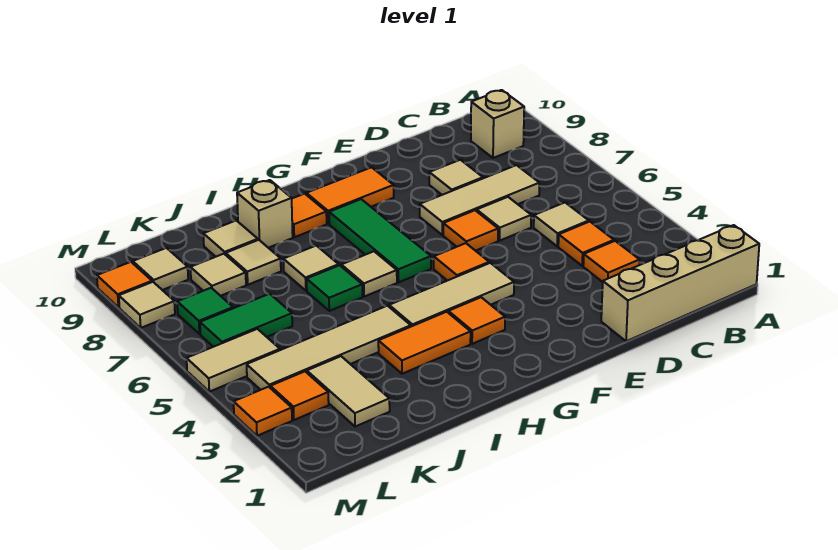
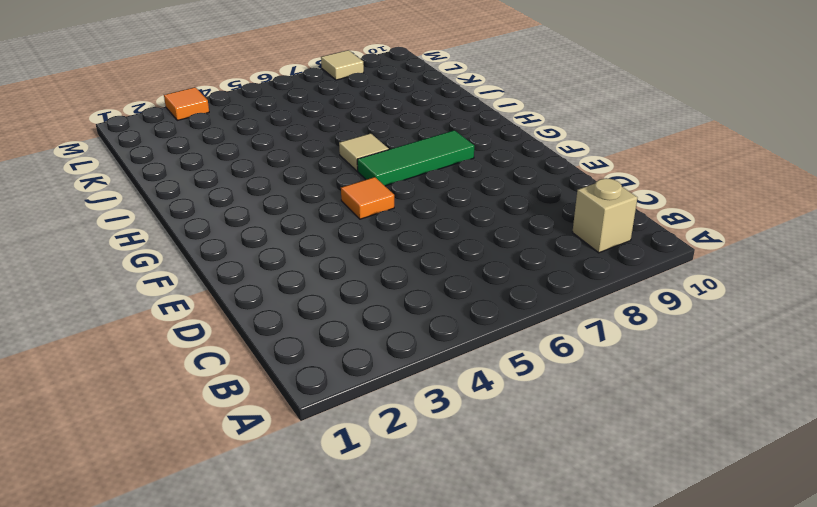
none -> tan brick A1:D1 level 1
none -> orange tile C3 level 1
none -> orange tile C4 level 1
none -> tan tile C5 level 1

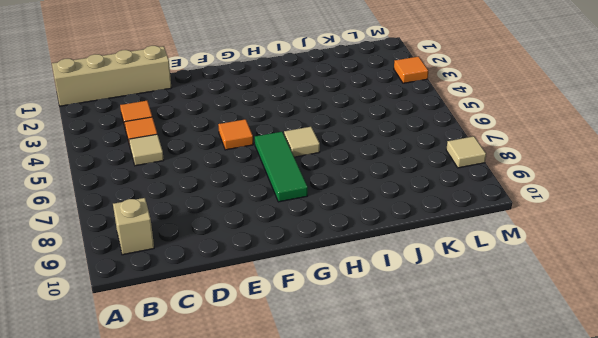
none -> tan tile C7:E7 level 1
none -> tan tile D6 level 1
none -> tan tile D8 level 1
none -> orange tile E6 level 1

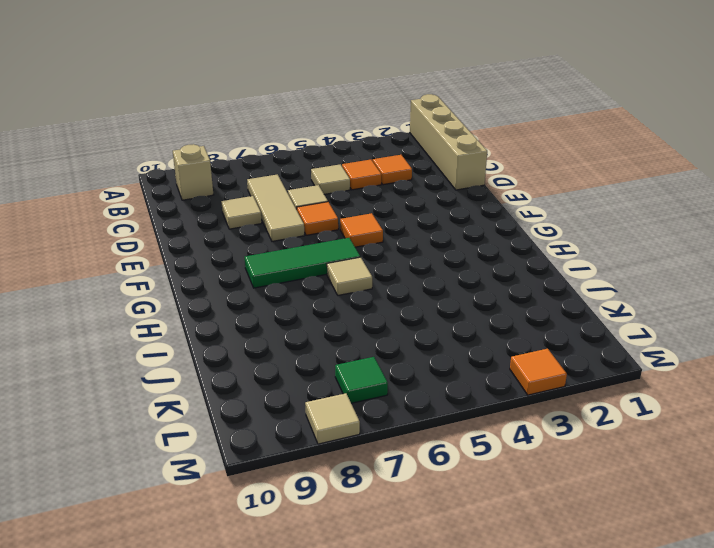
none -> tan tile F4:H4 level 1
none -> orange tile F9:G9 level 1
none -> orange tile G3 level 1
none -> orange tile H3:I3 level 1

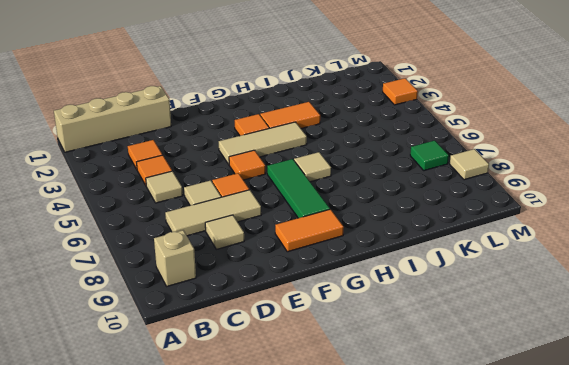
none -> orange tile H9 level 1
none -> tan tile I4:L4 level 1
none -> green tile I6 level 1
none -> tan tile I7 level 1

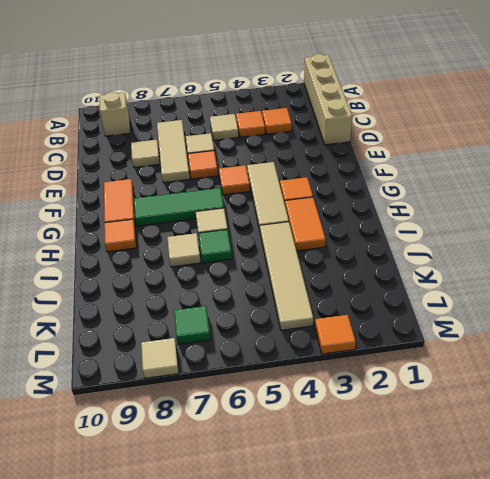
none -> tan brick I9 level 1
none -> tan tile J8 level 1
none -> tan tile J9 level 1
none -> tan tile K2:K3 level 1

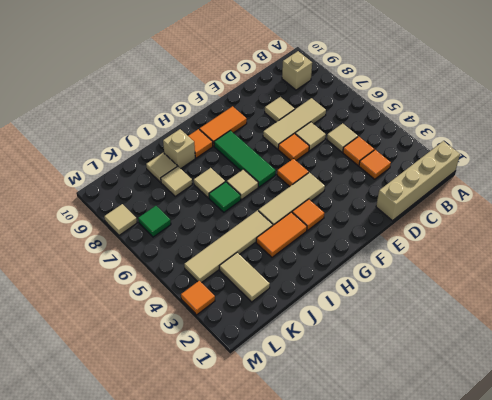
none -> green tile K6:L6 level 1
none -> tan tile K8 level 1
none -> orange tile L3 level 1
none -> tan tile L5:M5 level 1

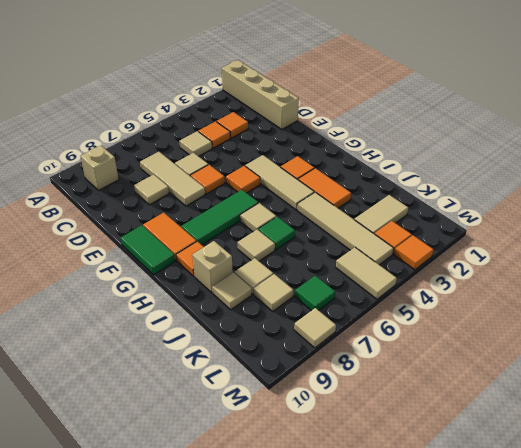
green tile F10:G10 level 1 -> green tile K6:L6 level 1
none -> tan tile L9 level 1
none -> orange tile M9 level 1

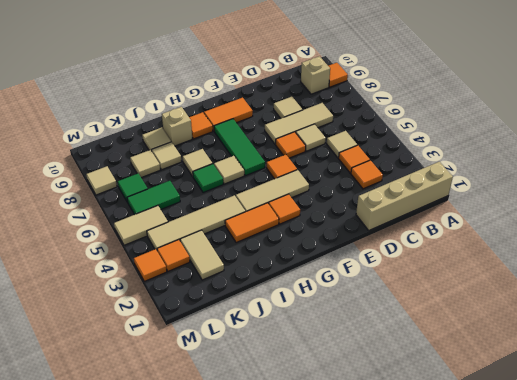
orange tile A9 level 1 -> orange tile M9 level 1
none -> tan tile L9 level 1

